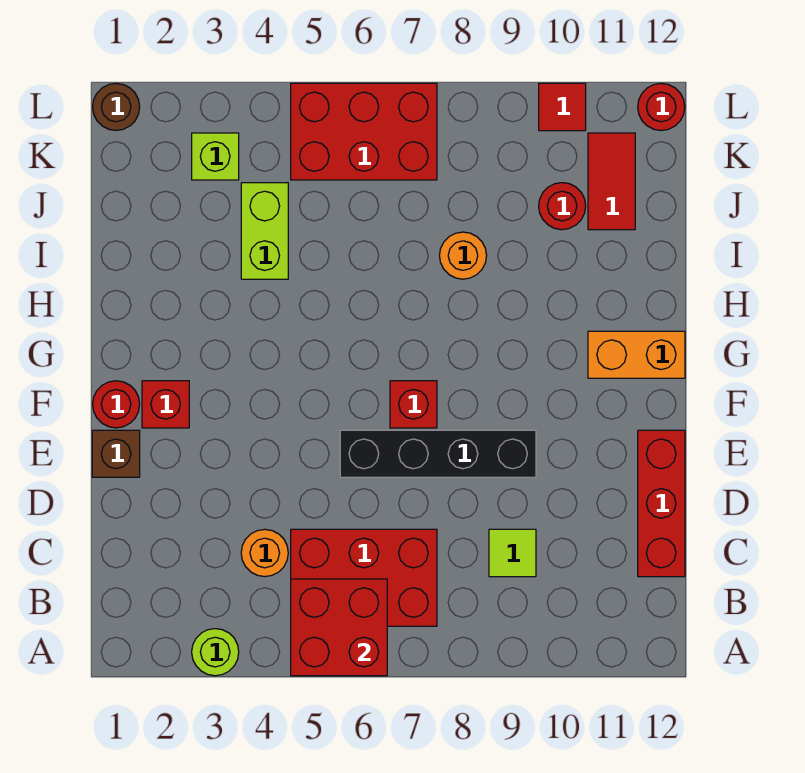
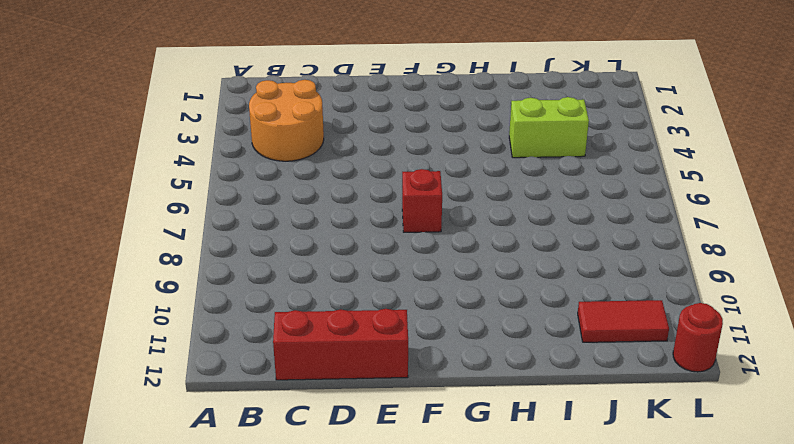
orange round brick B3:C4 level 1 -> orange round brick C4 level 1
none -> lime round brick A3 level 1
none -> red brick B5:C7 level 1
none -> lime tile C9 level 1

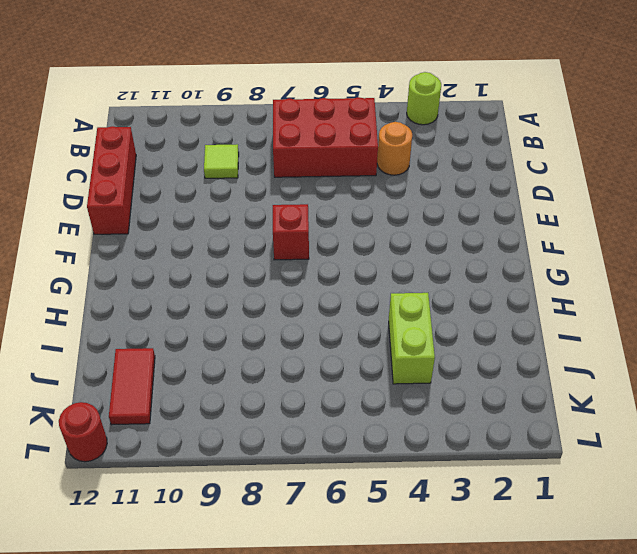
none -> brown brick E1 level 1
none -> black brick E6:E9 level 1
none -> red round brick F1 level 1

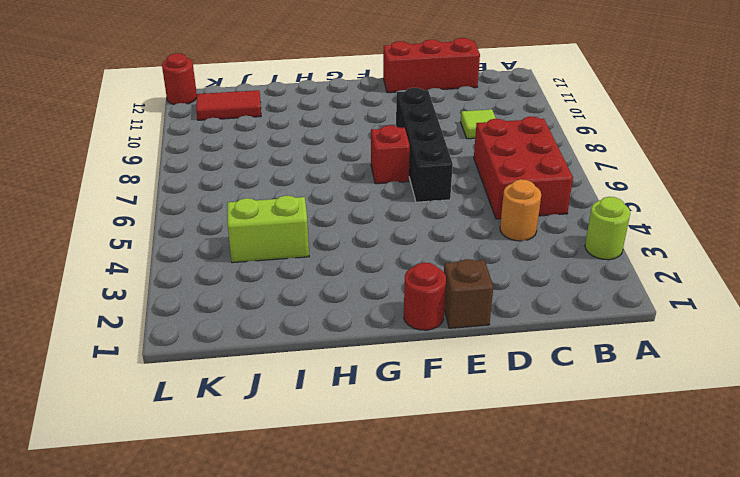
none -> red brick F2 level 1
none -> orange brick G11:G12 level 1
none -> orange round brick I8 level 1

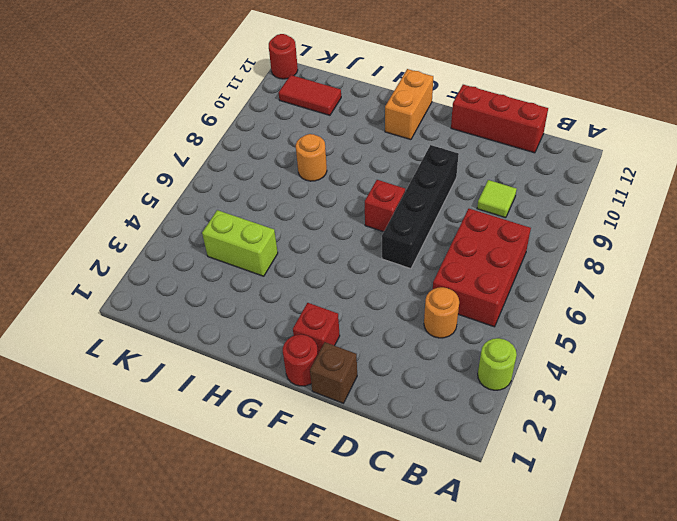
none -> red round brick J10 level 1
none -> lime brick K3 level 1
none -> red brick K5:L7 level 1

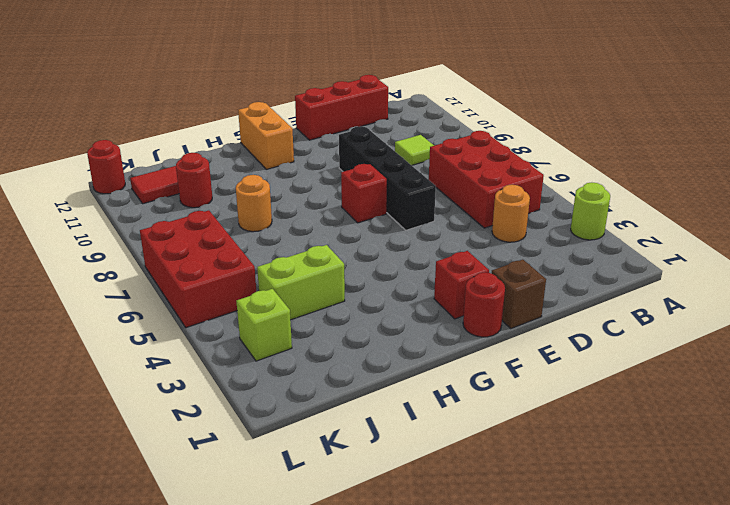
none -> brown round brick L1 level 1
none -> red tile L10 level 1
none -> red brick A5:B6 level 2

